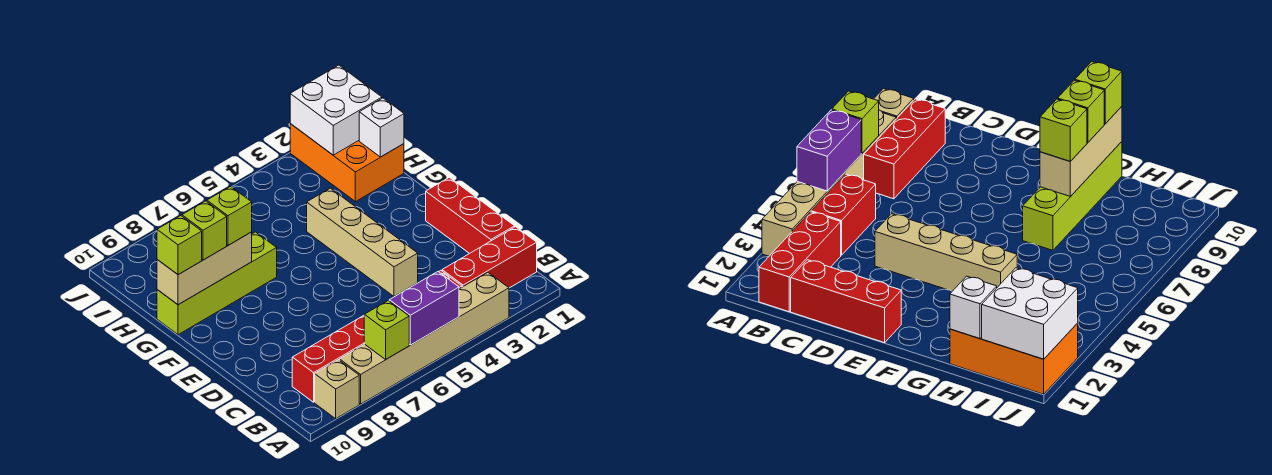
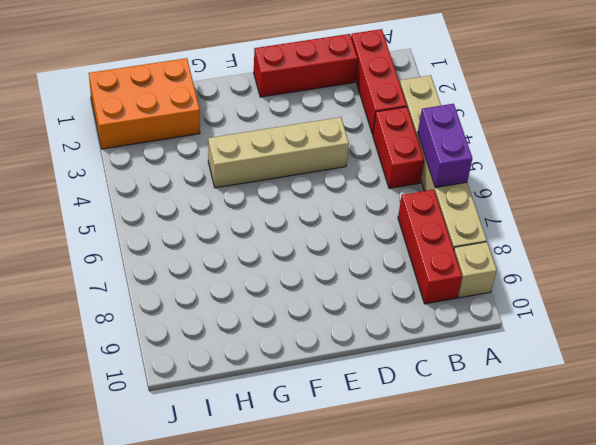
none -> lime brick G7:G10 level 1
none -> lime brick A7 level 2
none -> tan brick G8:G10 level 2

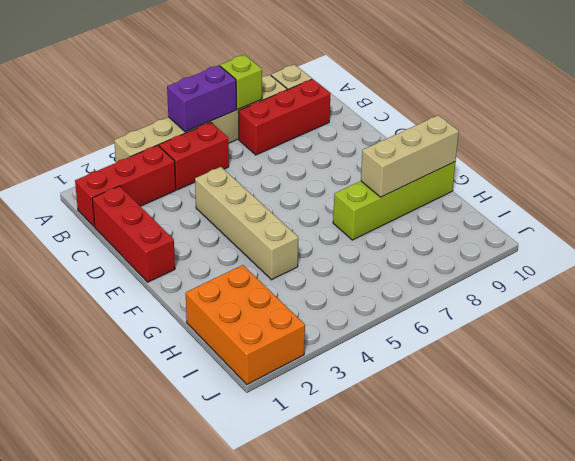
none -> white brick H1 level 2
none -> white brick I1:J2 level 2
none -> lime brick G8 level 3

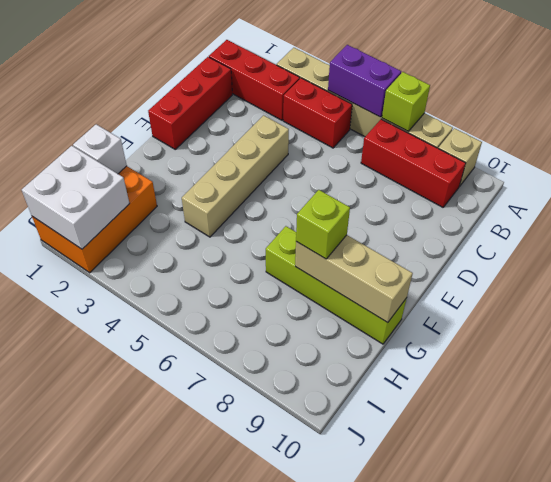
none -> lime brick G9 level 3
none -> lime brick G10 level 3

